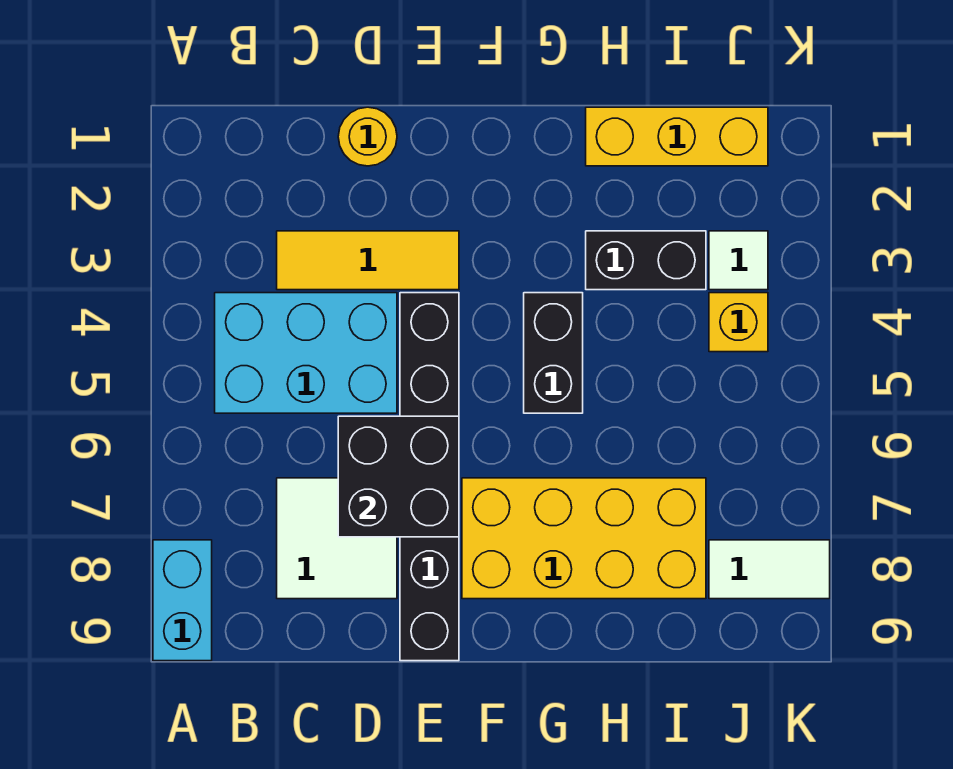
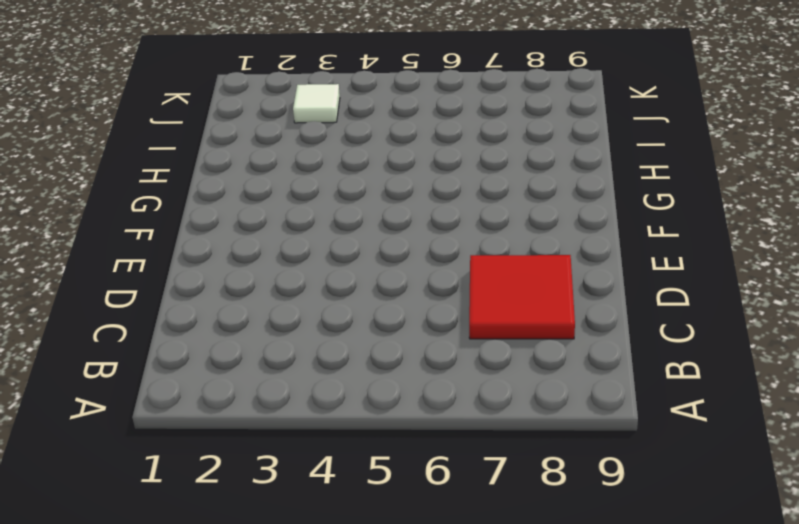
red tile C7:D8 level 1 -> white tile C7:D8 level 1
none -> cyan brick A8:A9 level 1
none -> cyan brick B4:D5 level 1
none -> yellow tile C3:E3 level 1

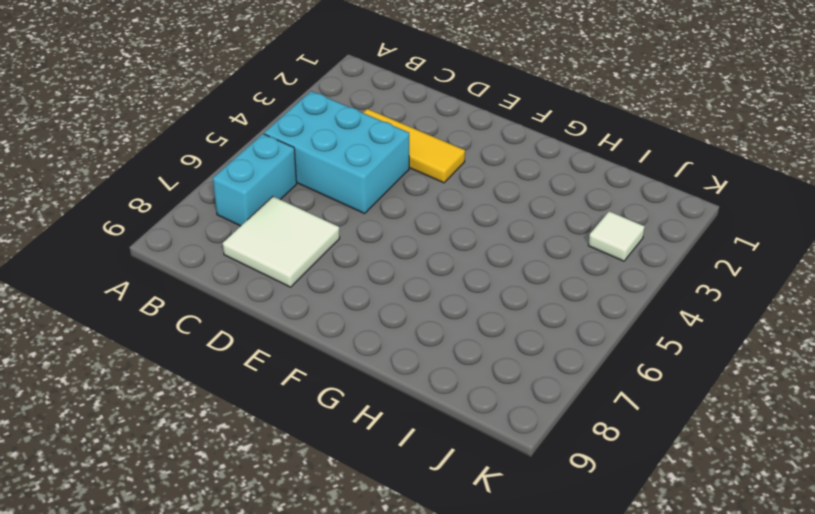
cyan brick B6:B7 level 1 -> cyan brick A8:A9 level 1
none -> yellow round brick D1 level 1
none -> black brick E4:E9 level 1
none -> yellow brick F7:I8 level 1

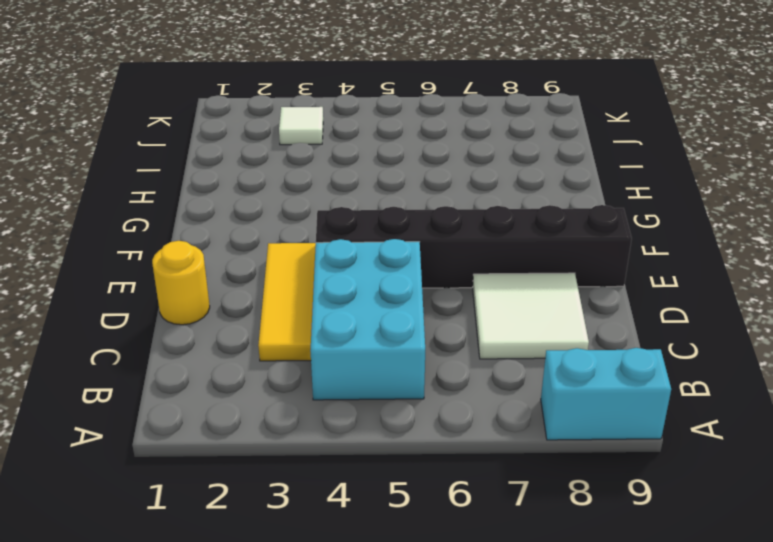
none -> yellow brick F7:I8 level 1
none -> black brick G4:G5 level 1
none -> yellow brick H1:J1 level 1

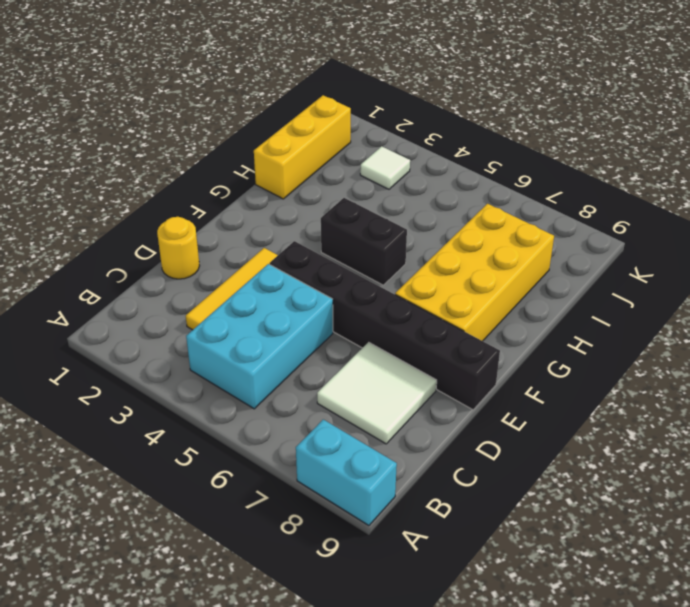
none -> black brick H3:I3 level 1
none -> yellow brick J4 level 1
none -> white tile J8:K8 level 1

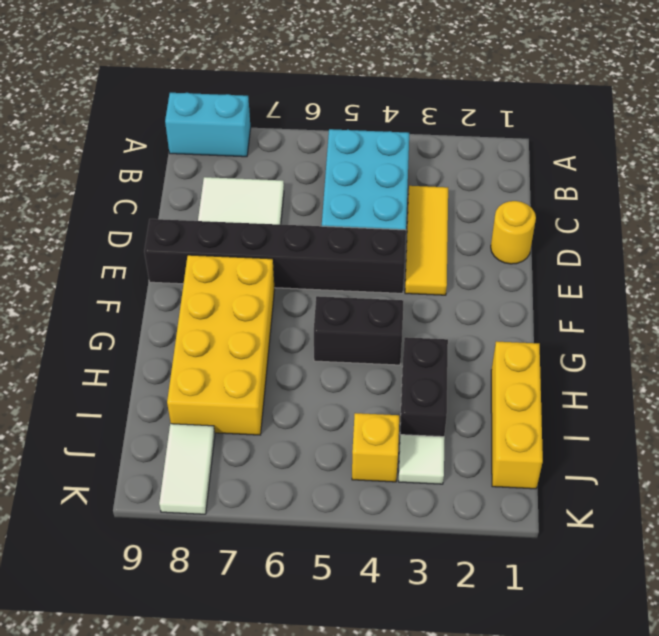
none -> black brick D6:E7 level 2

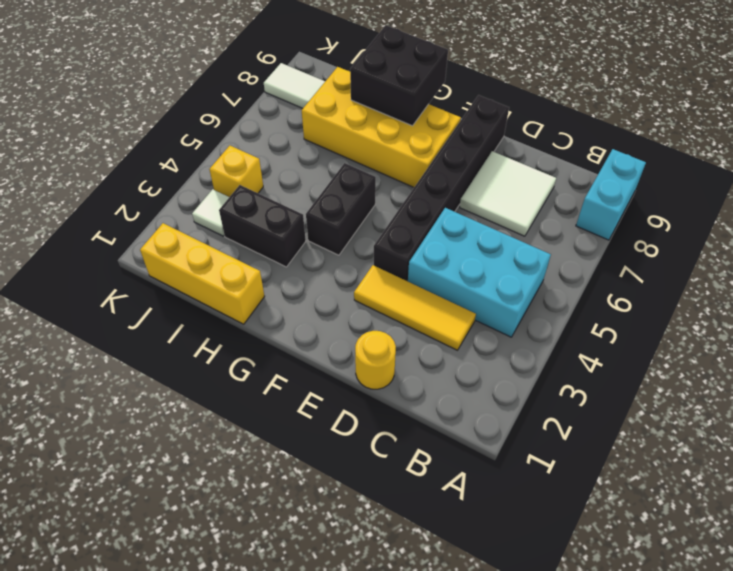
black brick G8:H9 level 2 -> black brick D6:E7 level 2

